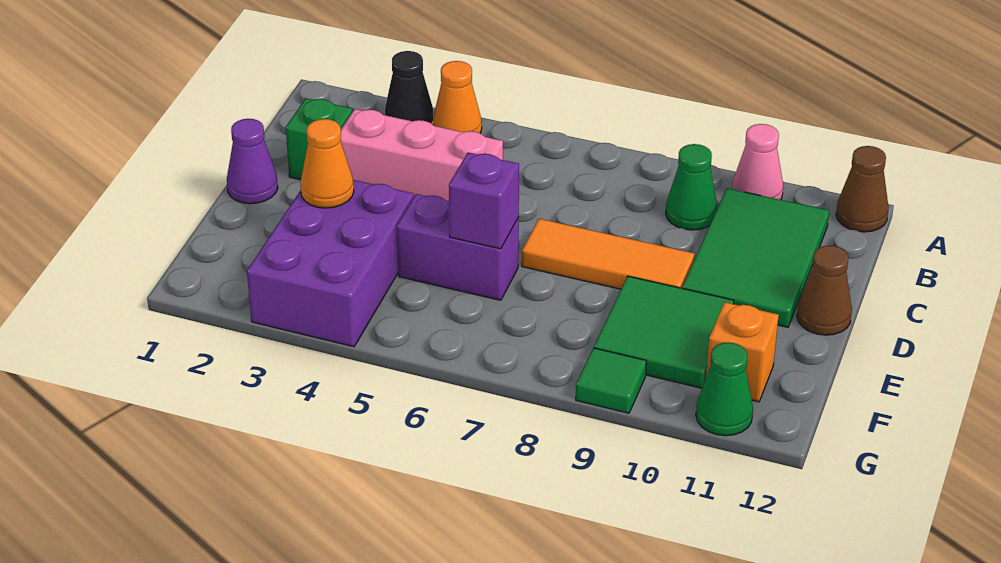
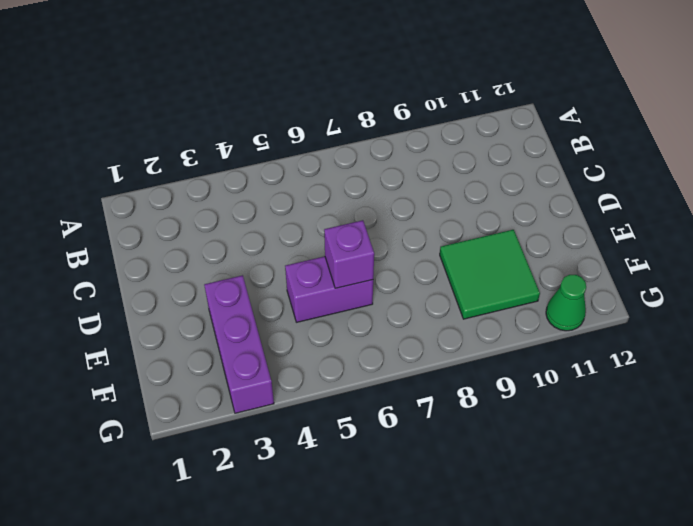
purple brick E3:G3 level 1 -> purple brick E3:G4 level 1
none -> black cone A3 level 1
none -> orange cone A4 level 1
none -> pink cone A10 level 1

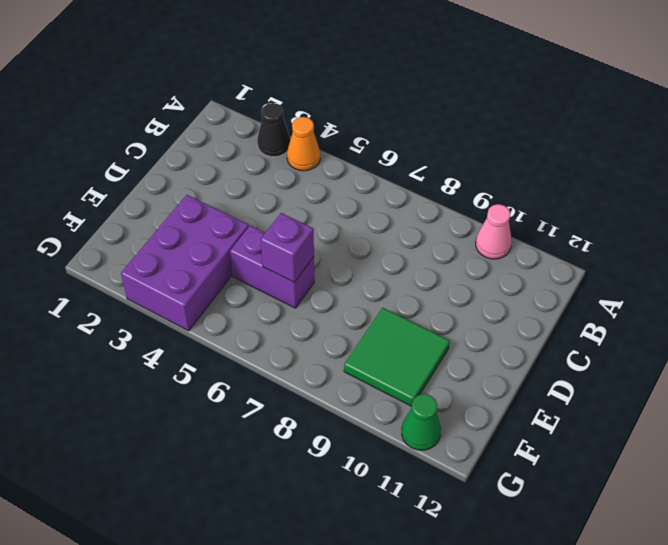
none -> brown cone A12 level 1
none -> green cone B9 level 1
none -> green tile B10:D11 level 1

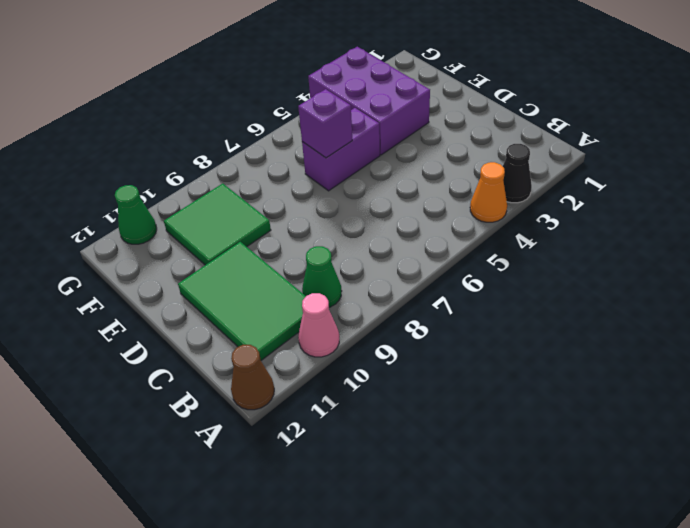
none -> green brick C2 level 1
none -> pink brick C3:C5 level 1
none -> purple cone D1 level 1

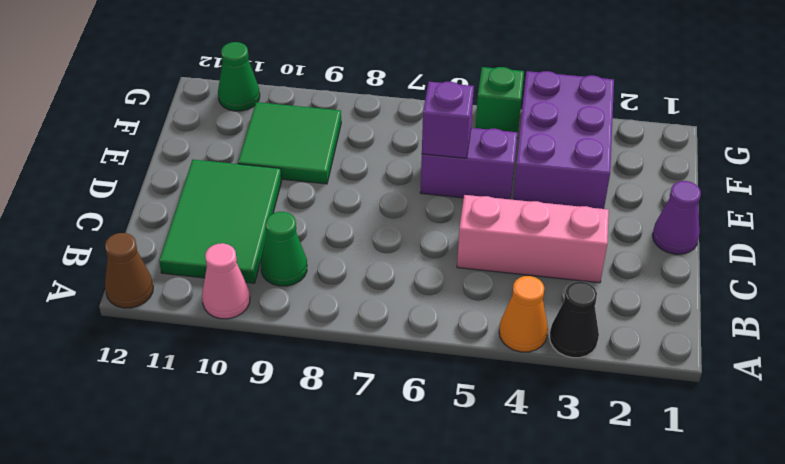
green brick G5 level 1 -> green brick C2 level 1
none -> orange tile D7:D9 level 1
none -> brown cone D12 level 1
none -> orange brick F11 level 1

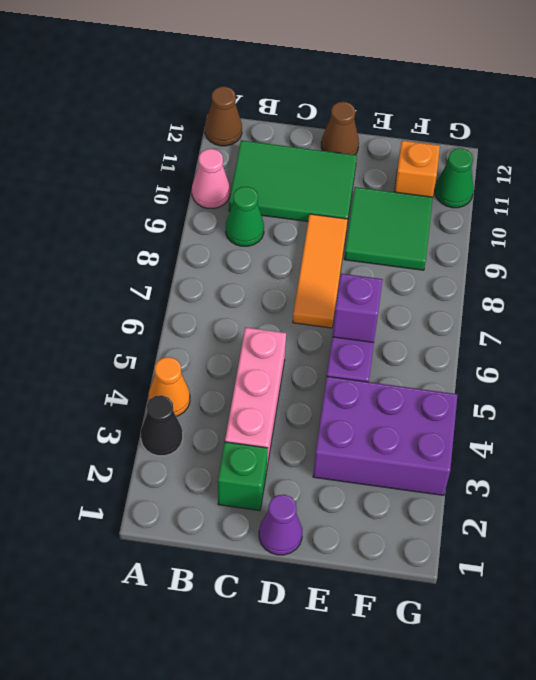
none -> green tile G9 level 1
none -> orange cone E3 level 2

